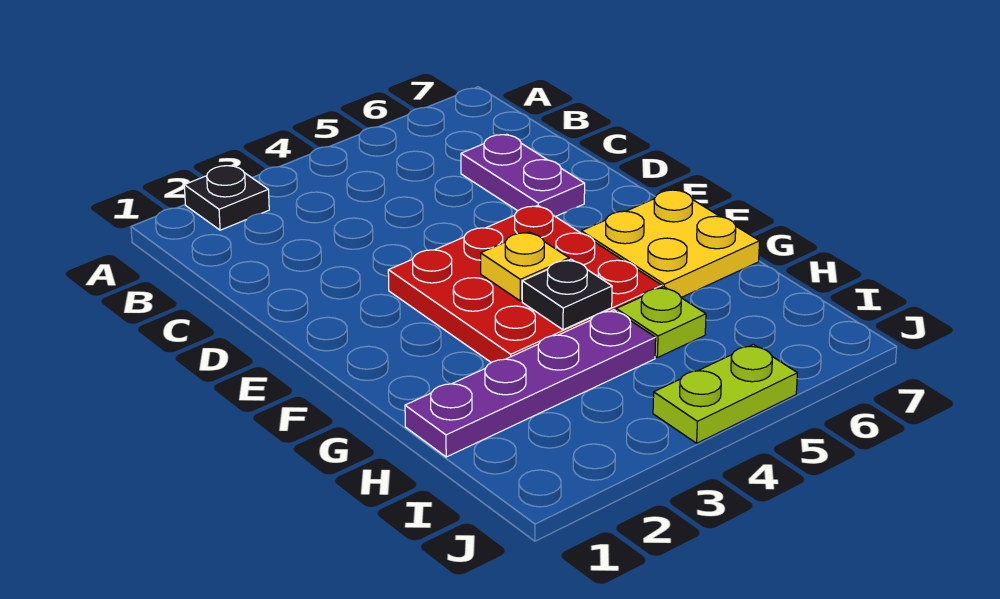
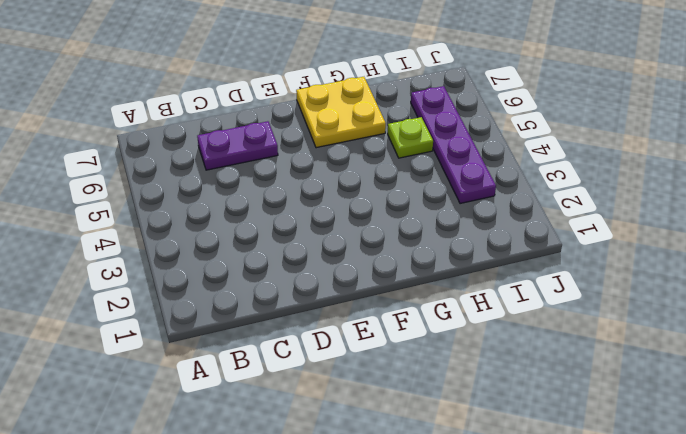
purple plate I3:I6 level 1 -> purple plate H1:H4 level 1
none -> black plate A2 level 1
none -> red plate E3:G5 level 1

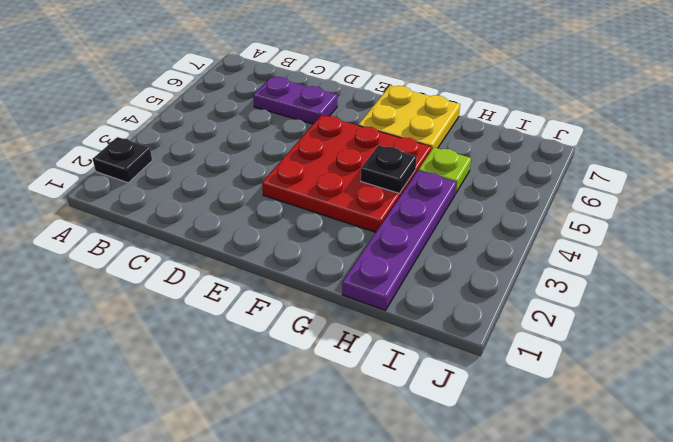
none -> lime plate J4:J5 level 1
none -> yellow plate F4 level 2

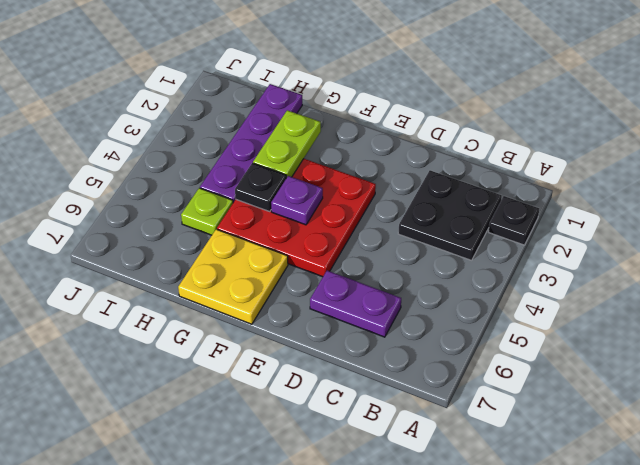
black plate B2:C3 level 1 -> none
purple plate F4 level 2 -> yellow plate F4 level 2
lime plate G2:G3 level 2 -> lime plate J4:J5 level 1

